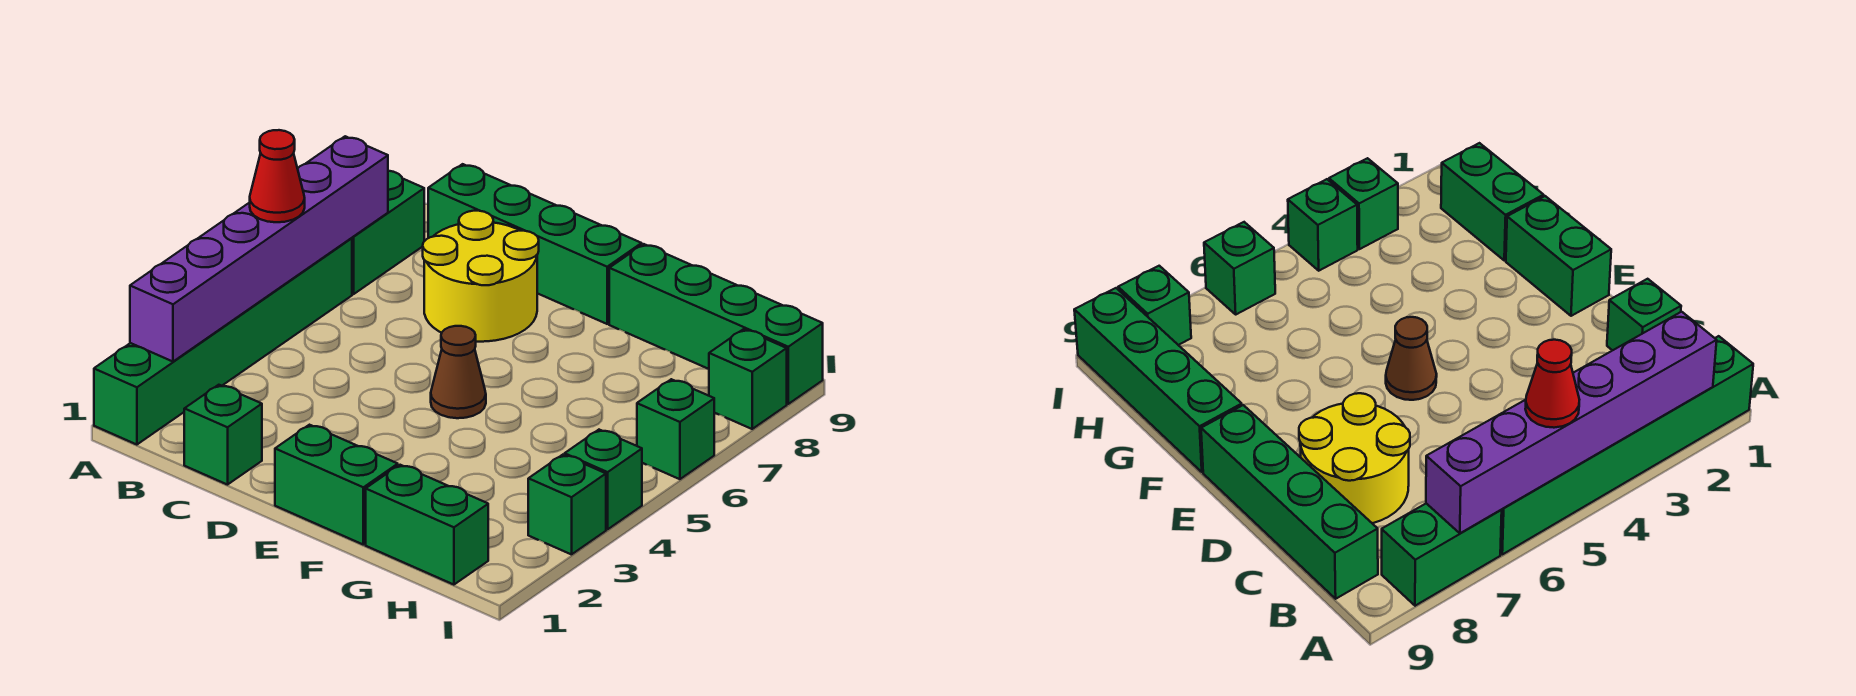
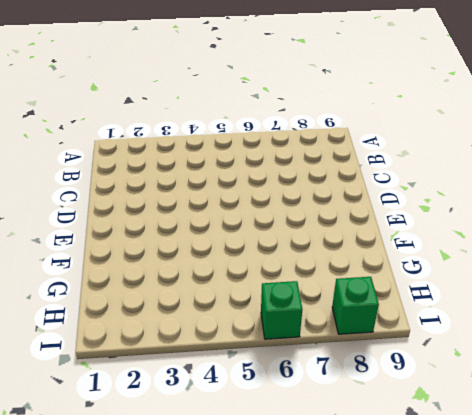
none -> green brick A1:A6 level 1
none -> green brick A7:A8 level 1
none -> green brick B9:E9 level 1

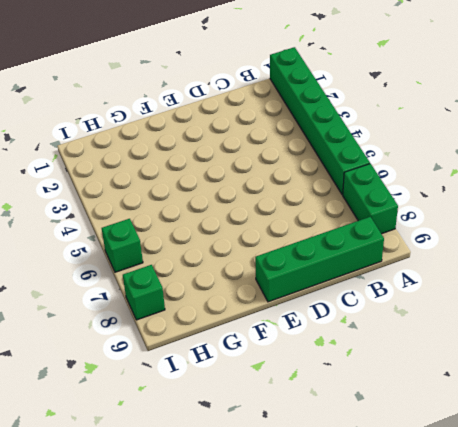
none -> green brick C1 level 1
none -> yellow round brick C7:D8 level 1
none -> green brick E1:F1 level 1

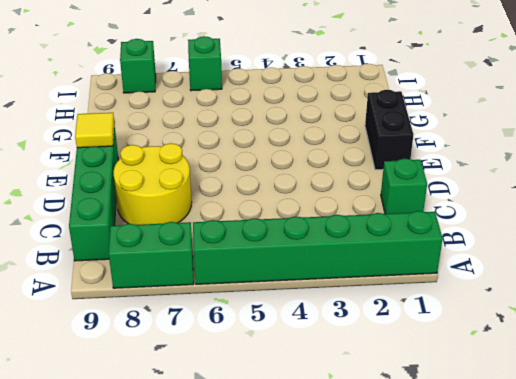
black brick E1:F1 level 1 -> green brick E1:F1 level 1
yellow tile E9 level 2 -> none
none -> brown cone E5 level 1
none -> green brick F9:I9 level 1
none -> green brick G1:H1 level 1

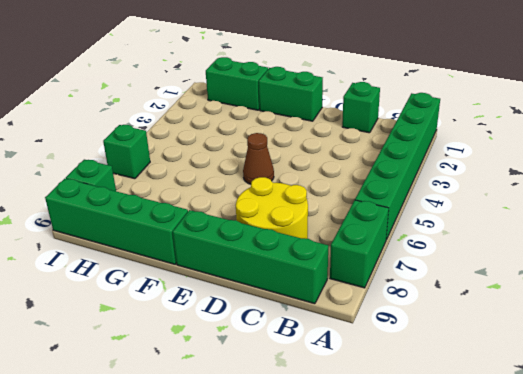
none -> green brick I3 level 1
none -> green brick I4 level 1
none -> purple brick A2:A7 level 2

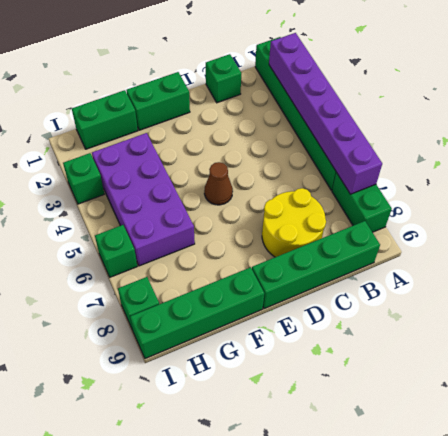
purple brick G3:H6 level 1 -> none
none -> green brick I4 level 1
none -> red cone A5 level 3

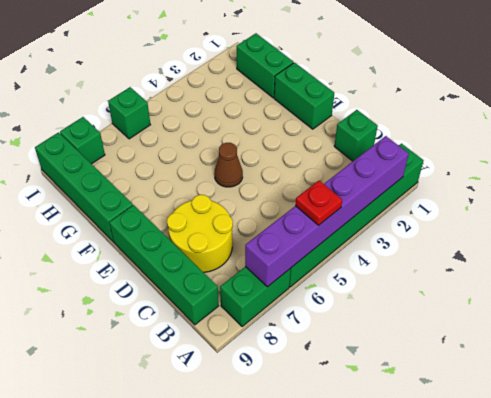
red plate A5 level 3 -> red cone A5 level 3
none -> green brick I3 level 1
none -> green brick I4 level 1

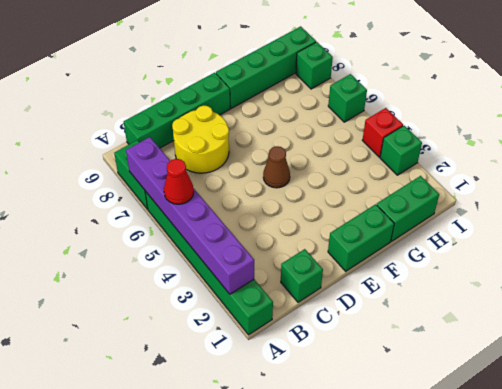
red brick I4 level 1 -> green brick I4 level 1

